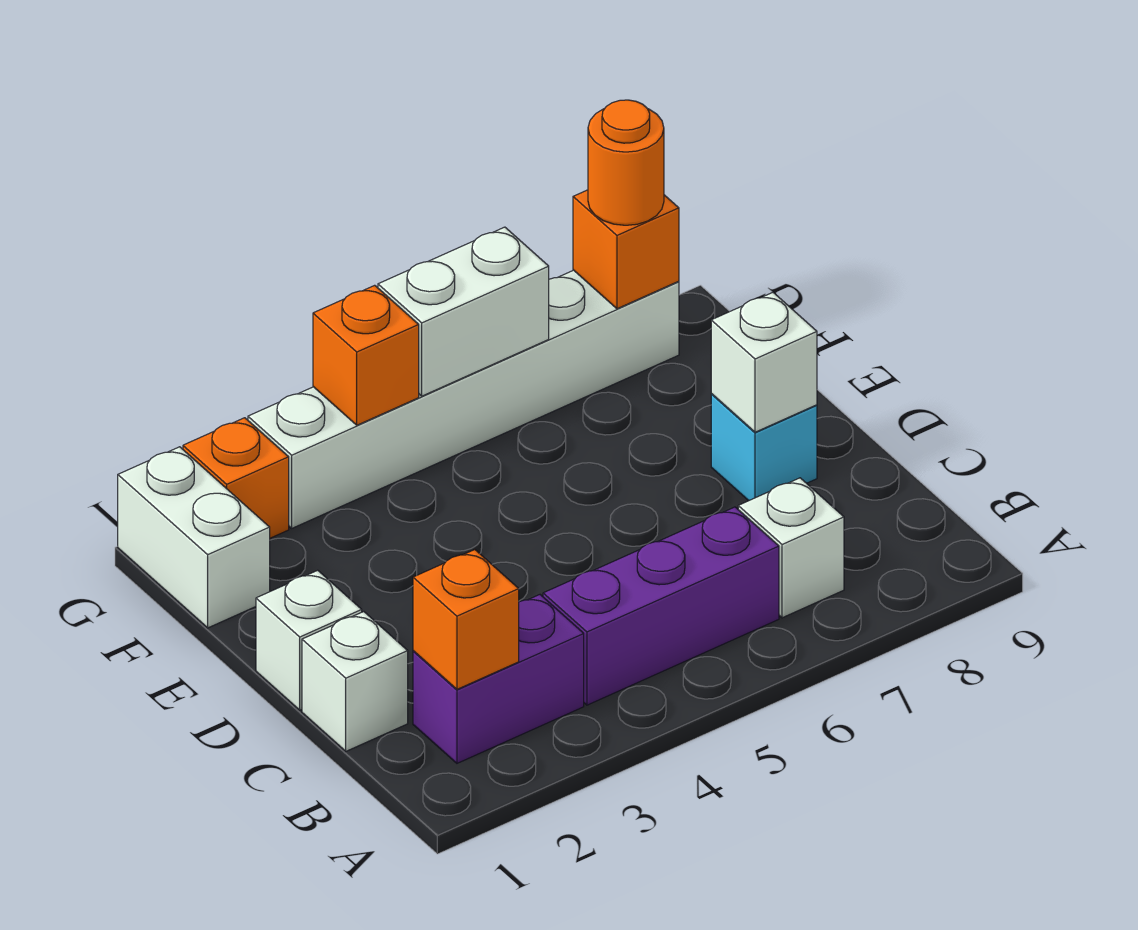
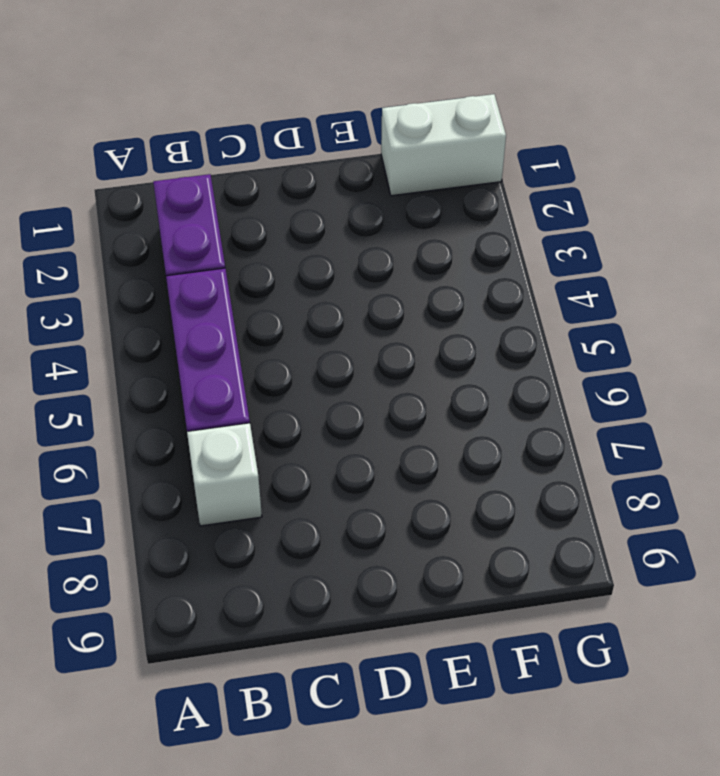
none -> white brick C1 level 1
none -> white brick D1 level 1
none -> cyan brick D8 level 1

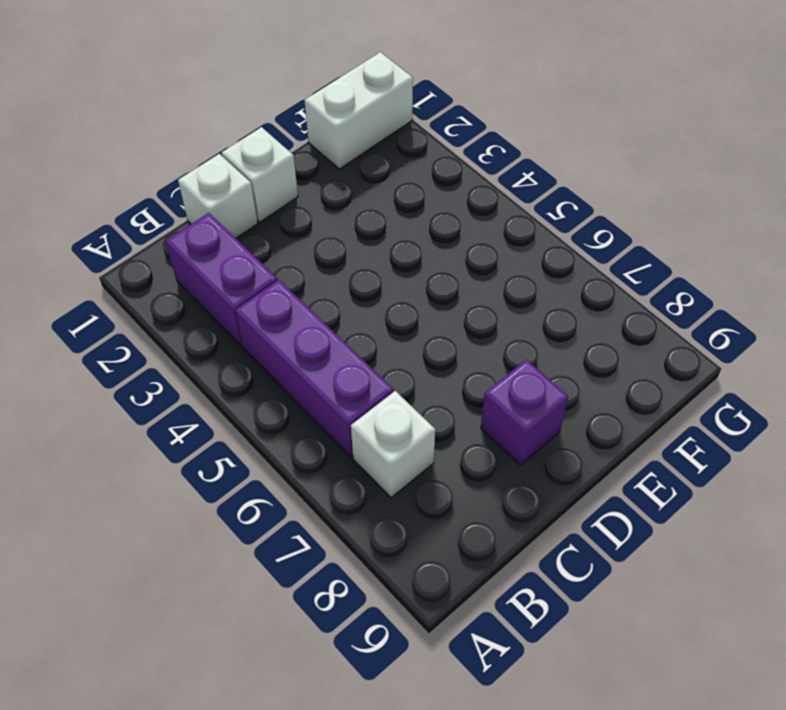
purple brick D8 level 1 -> cyan brick D8 level 1
none -> orange brick G2 level 1
none -> white brick G3:G8 level 1
none -> orange brick B2 level 2

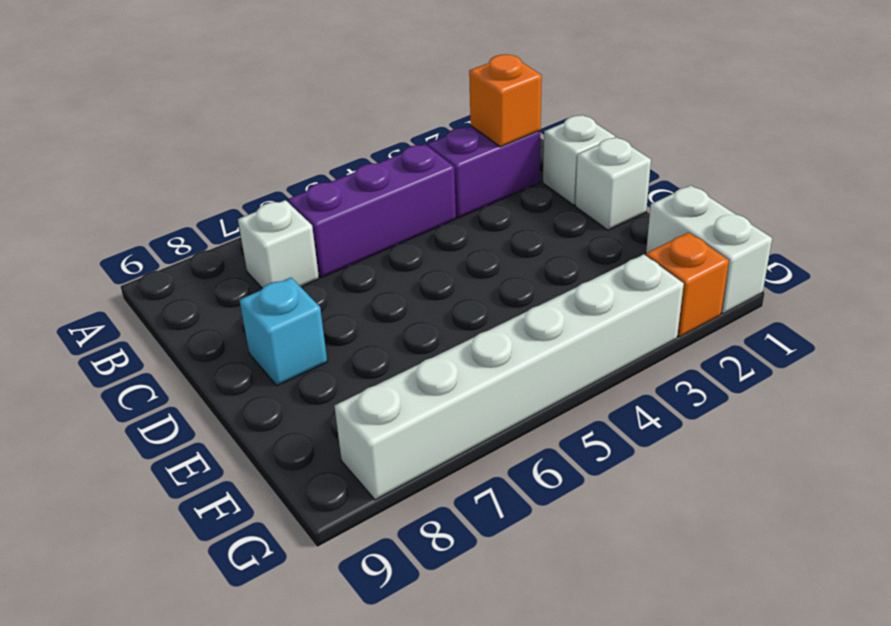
none -> white brick D8 level 2
none -> orange brick G4 level 2
none -> white brick G5:G6 level 2

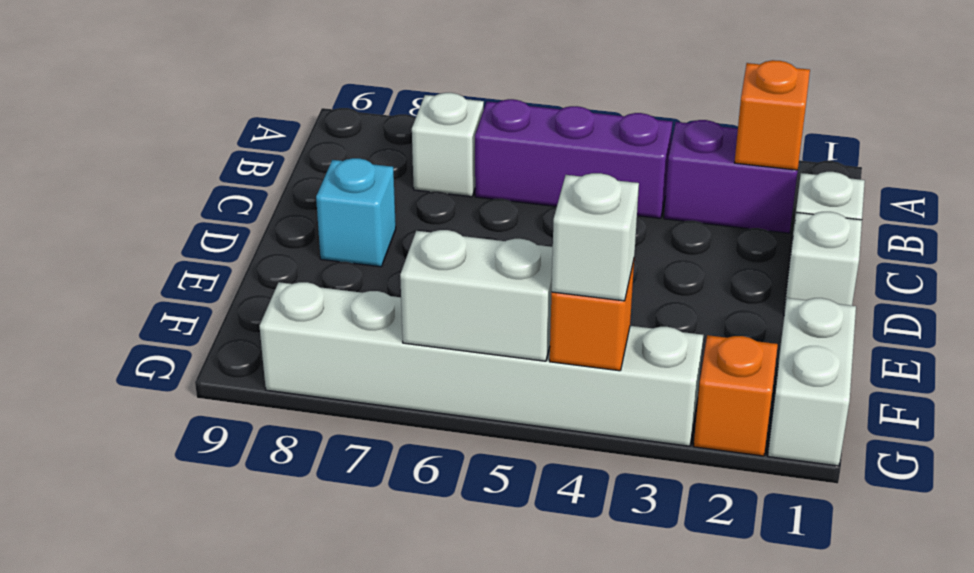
white brick G4 level 3 -> white brick D8 level 2
none -> orange brick G8 level 2
none -> orange round brick G8 level 3

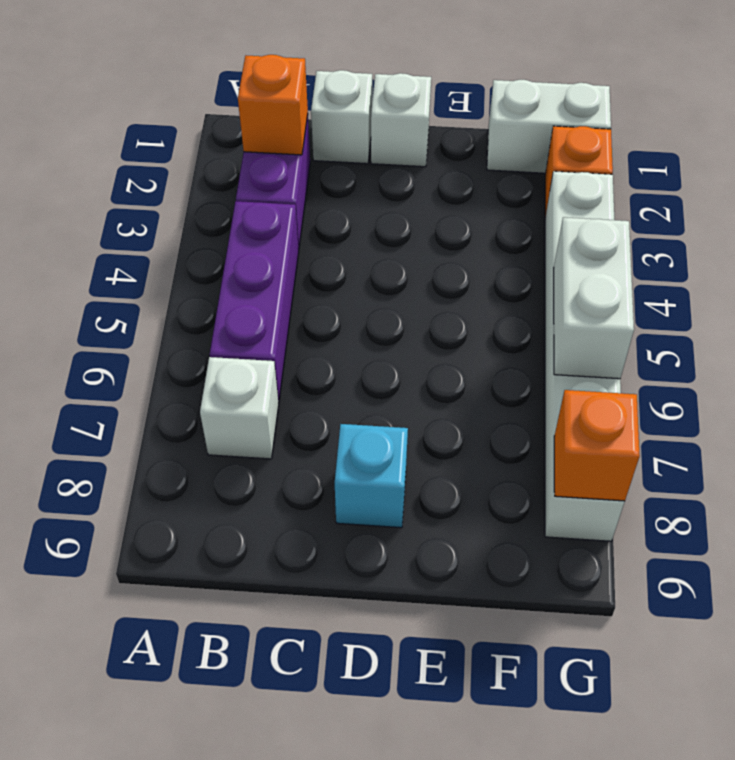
none -> white brick D8 level 2
none -> orange brick G4 level 2
none -> orange round brick G8 level 3

